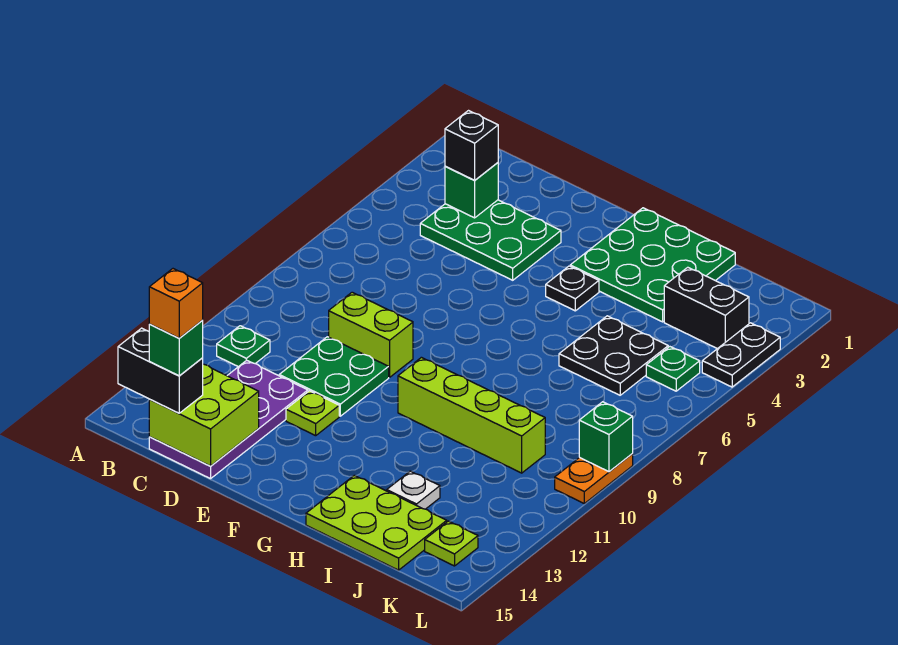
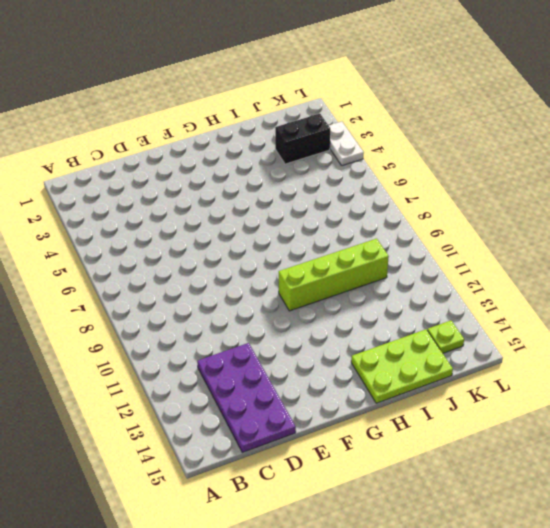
white plate L3:L4 level 1 -> black plate L3:L4 level 1
none -> green plate B11 level 1
none -> green plate C3:E4 level 1
none -> lime brick D9:E9 level 1

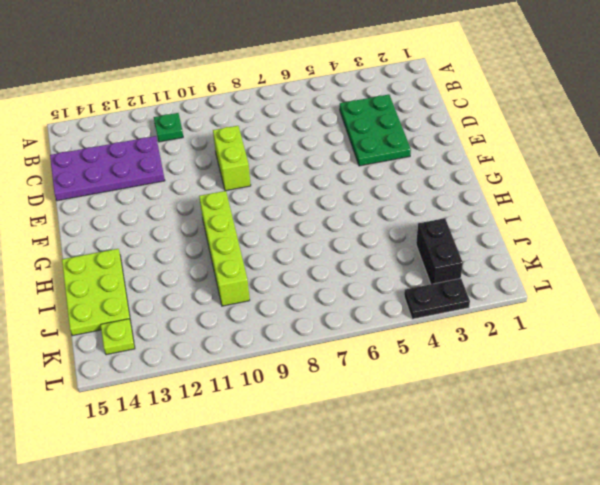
none -> green plate D10:E11 level 1
none -> lime plate E12 level 1
none -> green plate G1:I3 level 1

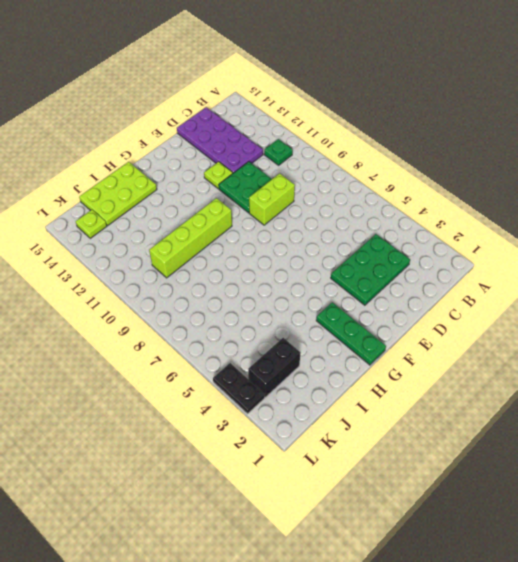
green plate G1:G3 level 1 -> green plate G1:I3 level 1
none -> black plate G4 level 1
none -> black plate I5:J6 level 1
none -> white plate I13 level 1

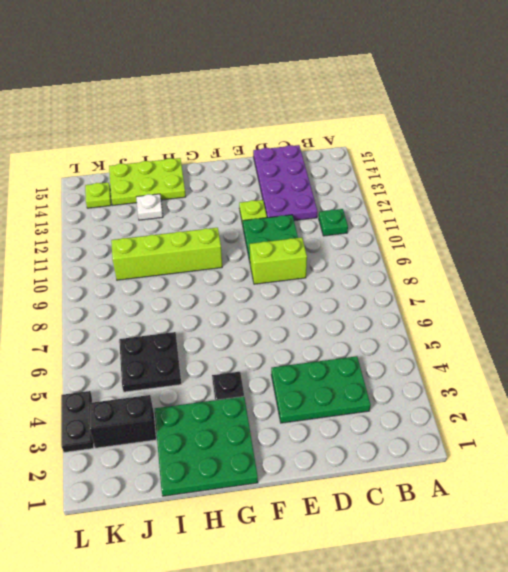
none -> green plate K5 level 1
none -> orange plate L9:L10 level 1
none -> green brick C3 level 2

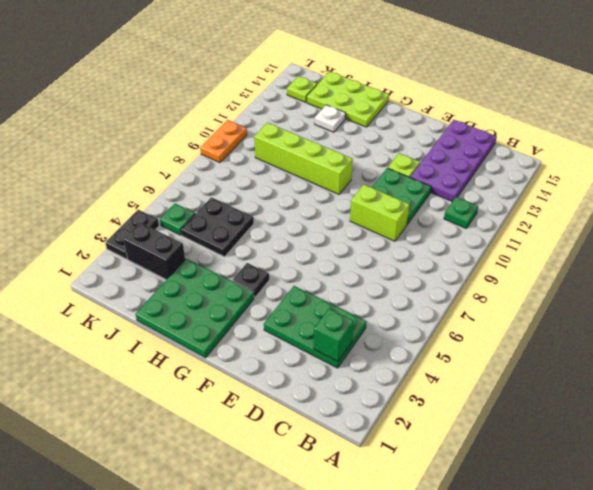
none -> lime brick C14:D15 level 2
none -> green brick L9 level 2
none -> black brick B15:C15 level 3

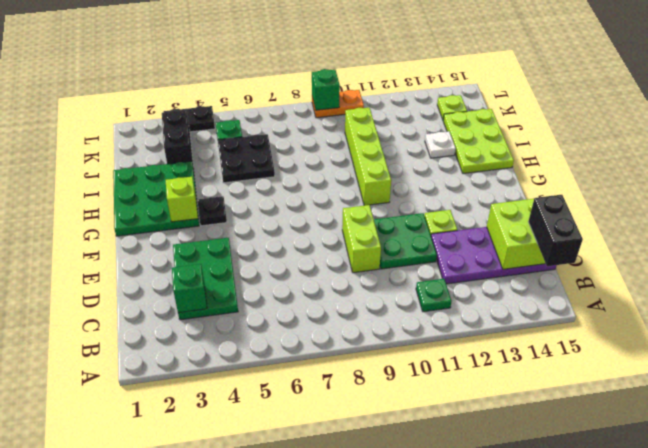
lime brick G3 level 2 -> none
none -> black brick C3 level 3
none -> green brick C15 level 4
none -> orange brick C15 level 5

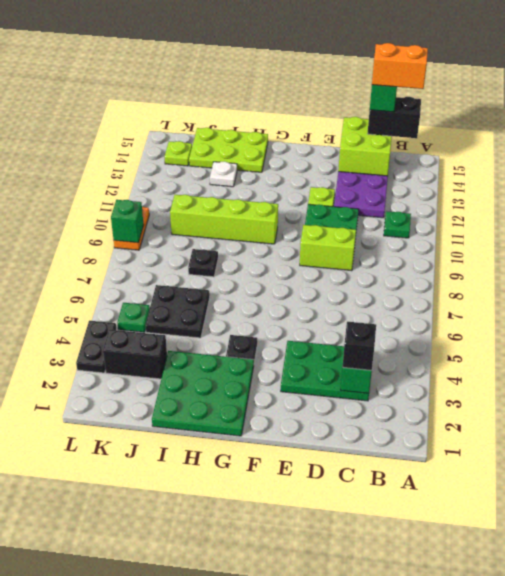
orange brick B15:C15 level 5 -> orange brick C15 level 5
black plate I8 level 1 -> none

